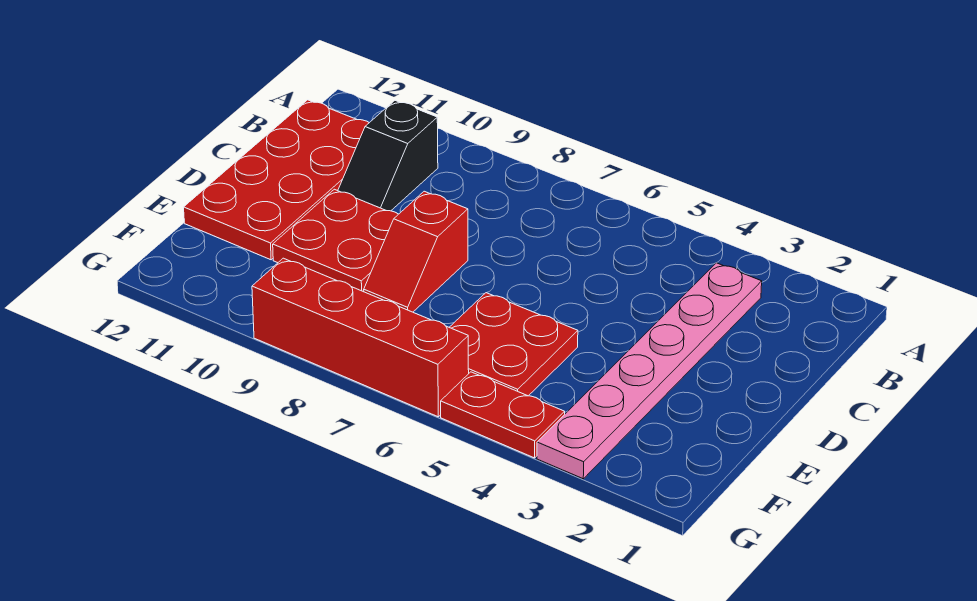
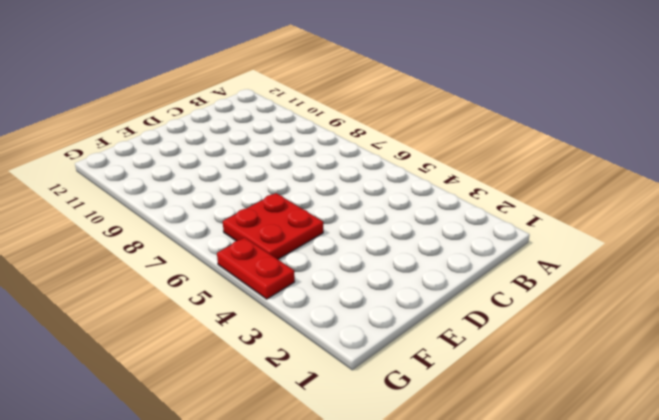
none -> pink plate B3:G3 level 1
none -> black slope B10:C10 level 1 top B

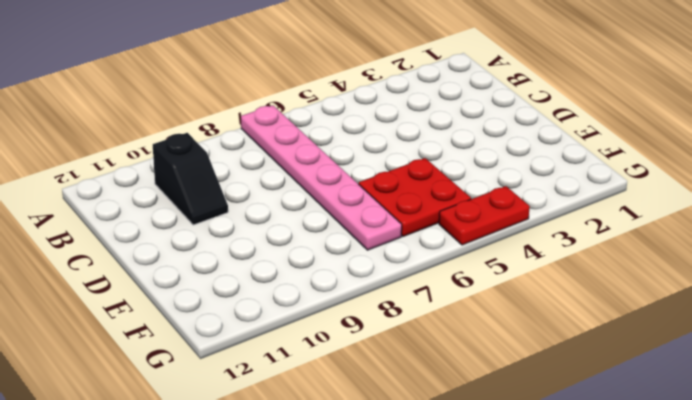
pink plate A7:F7 level 1 -> pink plate B3:G3 level 1
none -> red plate B11:E12 level 1
none -> red slope D8:E8 level 1 top D

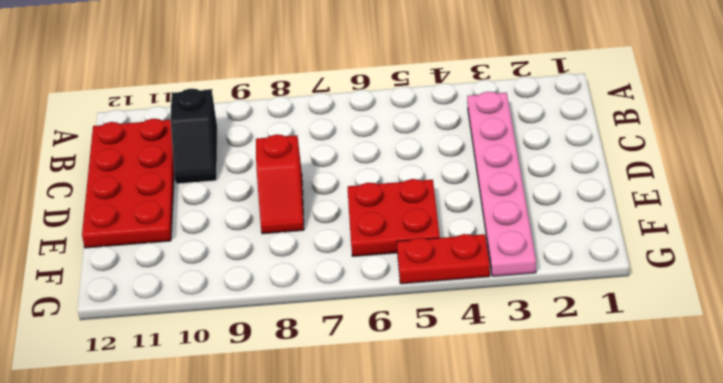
none -> red plate D9:E10 level 1
none -> red brick G6:G9 level 1

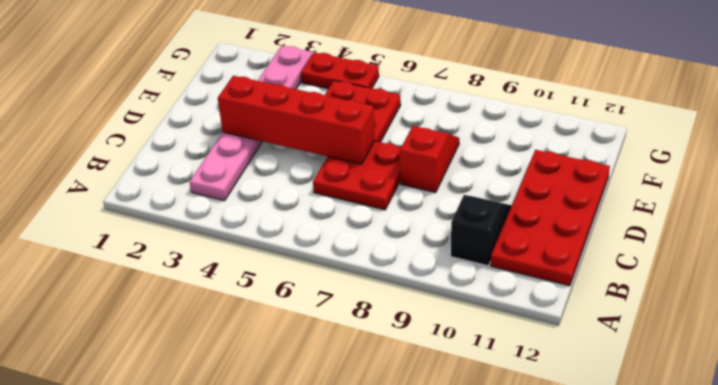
red plate C6:D7 level 1 -> red plate D9:E10 level 1
red brick D3:D6 level 2 -> red brick G6:G9 level 1

